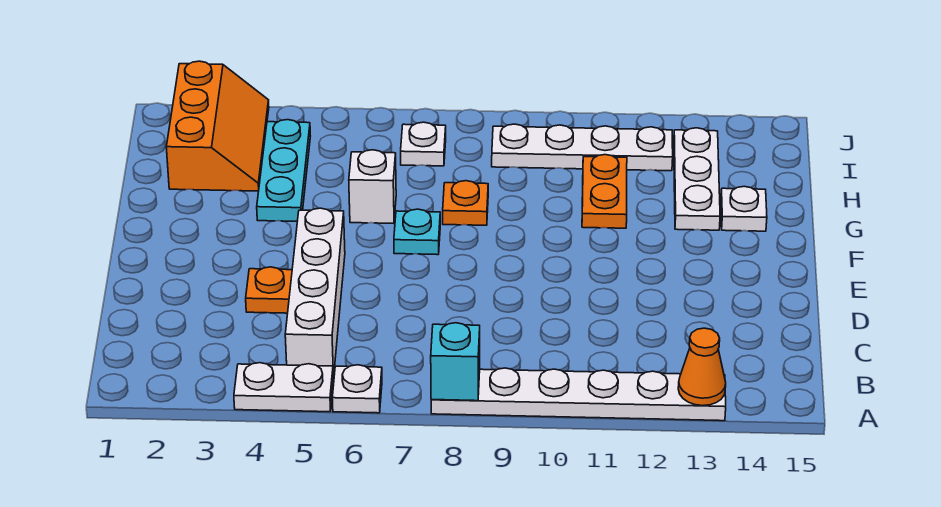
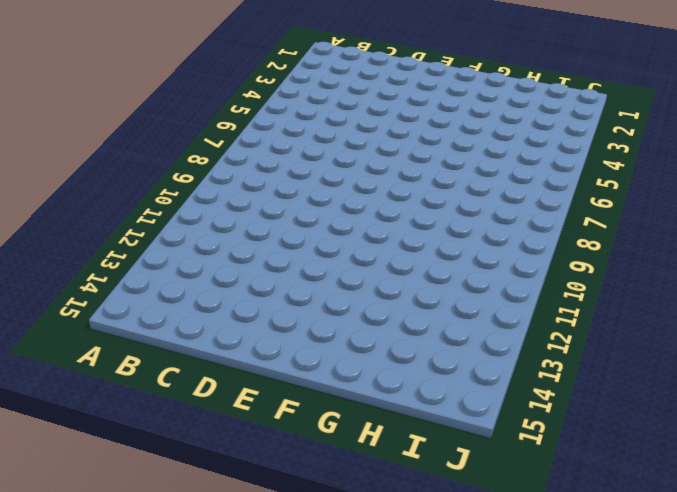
none -> white plate A4:A5 level 1
none -> white plate A6 level 1
none -> white plate A8:A13 level 1

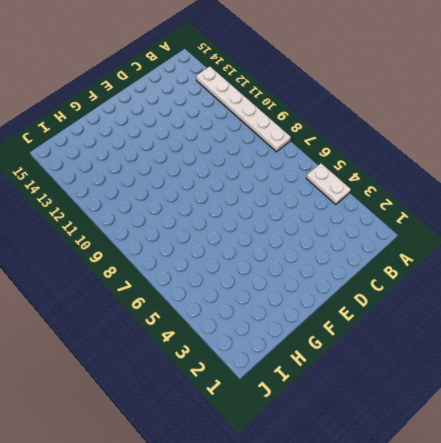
none -> white plate A6 level 1
none -> white brick B5:E5 level 1
none -> orange plate D4 level 1

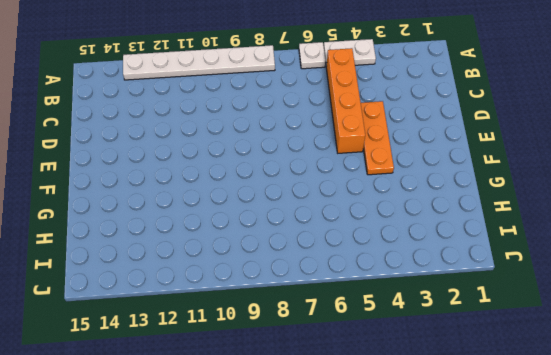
orange brick B5:E5 level 1 -> white brick B5:E5 level 1
orange plate D4:F4 level 1 -> orange plate D4 level 1
none -> cyan plate F7 level 1
none -> cyan plate G4:I4 level 1
none -> white brick G6 level 1

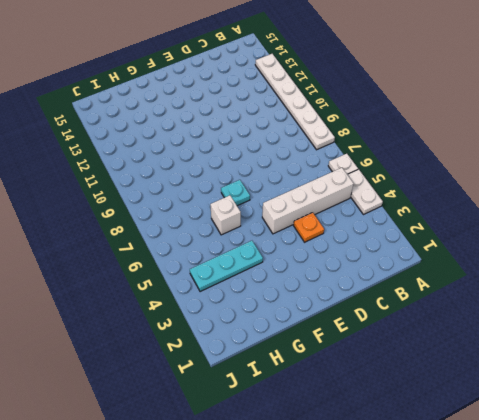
none -> orange plate G8 level 1
none -> orange plate G11:H11 level 1
none -> white plate G13:I13 level 1

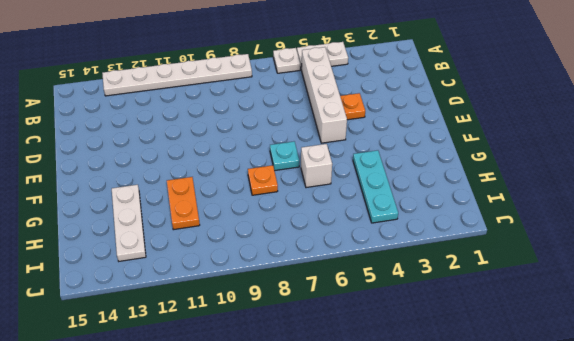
none -> white plate G14 level 1
none -> orange slope H2:J3 level 1 top 2
none -> white plate I7 level 1

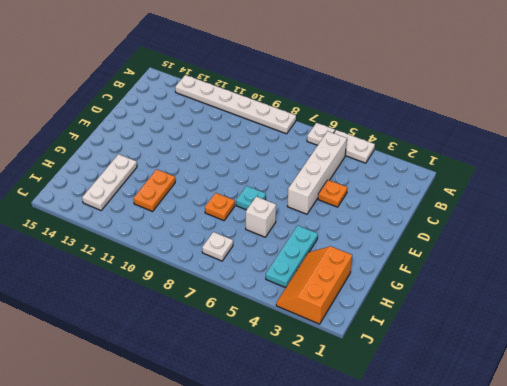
none -> white plate G14 level 1
none -> white plate I9:I12 level 1
none -> cyan brick A8 level 2

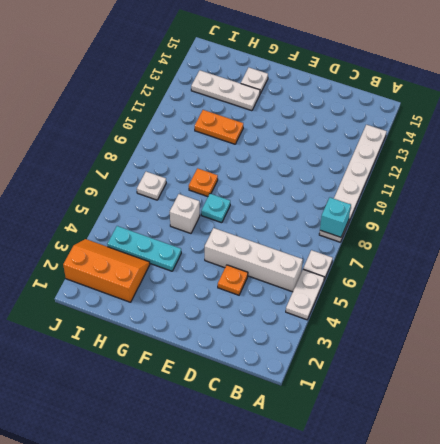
none -> white plate I9:I12 level 1
none -> orange cone A13 level 2

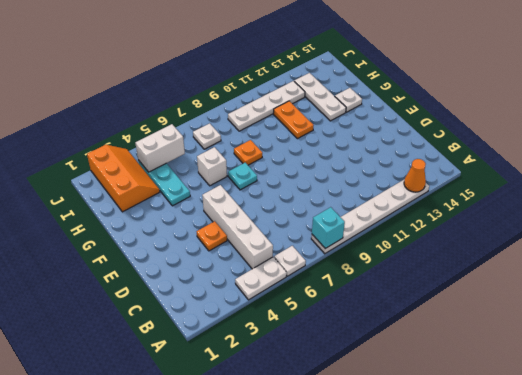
white brick I4:I5 level 2 -> none

